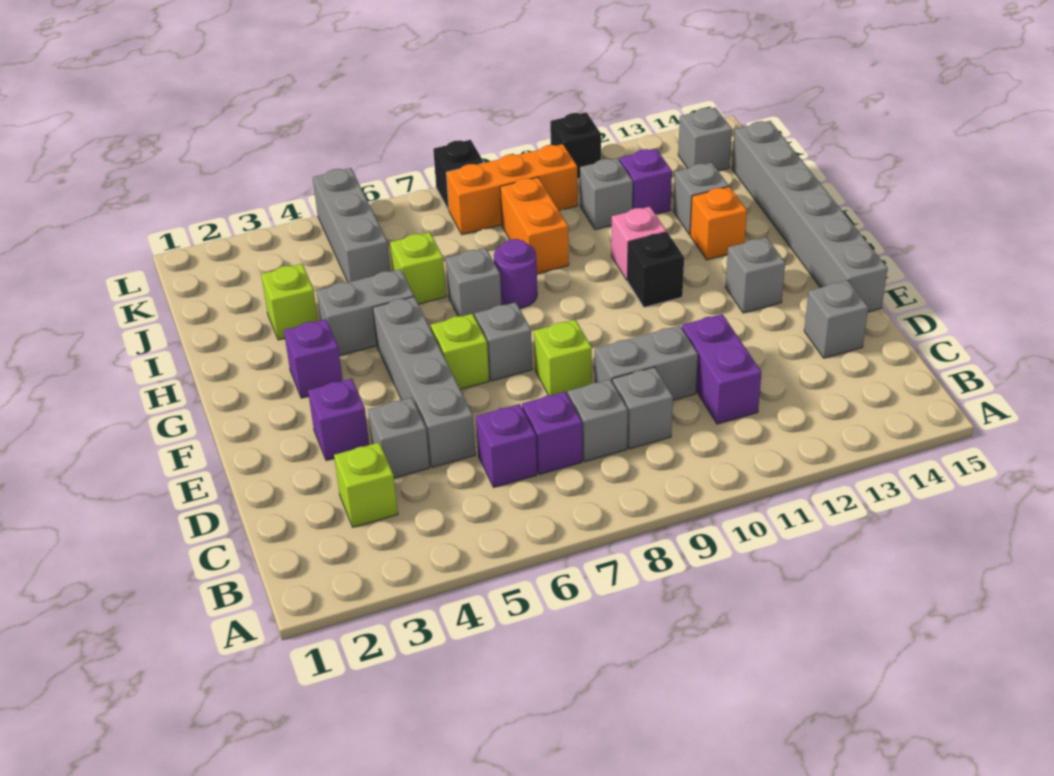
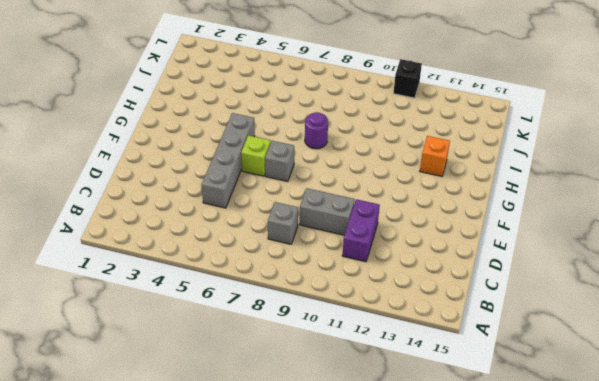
none -> lime brick C3 level 1
none -> purple brick C6 level 1
none -> purple brick C7 level 1
none -> grey brick C9 level 1

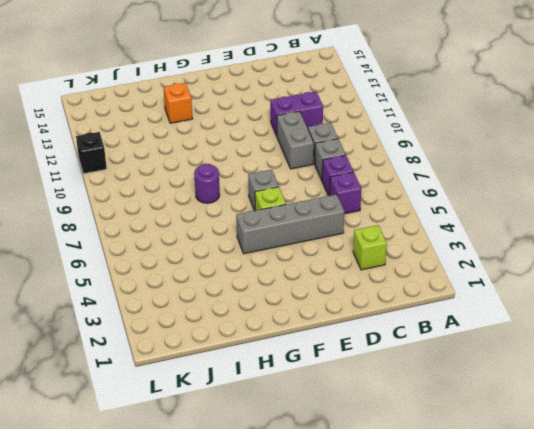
none -> grey brick D4 level 1
none -> grey brick D14 level 1
none -> purple brick E3 level 1
none -> lime brick E8 level 1

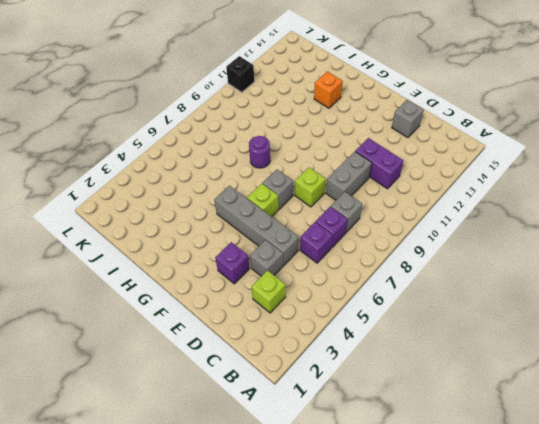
none -> grey brick C9 level 1
none -> grey brick E15:J15 level 1
none -> grey brick F13 level 1
none -> purple brick G3 level 1

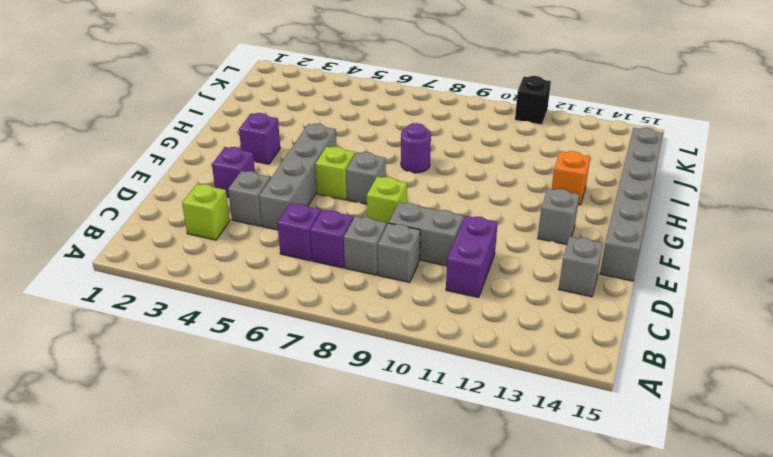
none -> black brick G11 level 1
none -> grey brick H4:H5 level 1
none -> grey brick H7 level 1
none -> pink brick H11 level 1

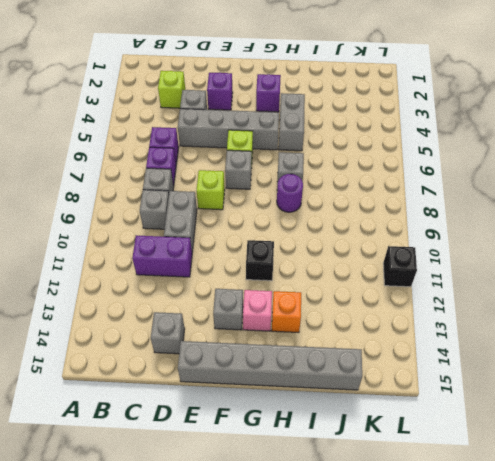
pink brick G13 level 1 -> pink brick H11 level 1
none -> lime brick I3 level 1
none -> lime brick I6 level 1
none -> orange brick I9:J9 level 1
none -> grey brick I13 level 1

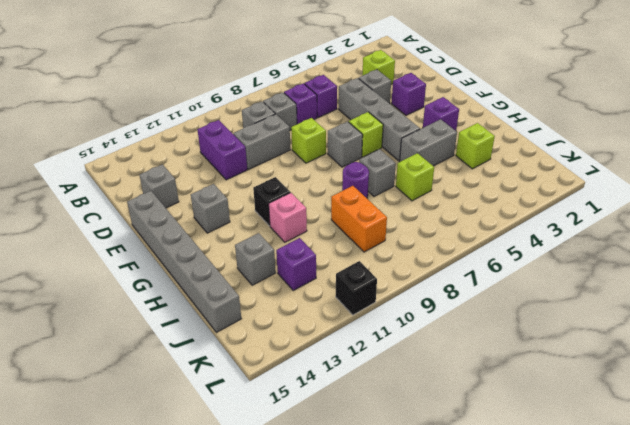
none -> orange brick H13 level 1
none -> grey brick J5:L5 level 1
none -> grey brick J11 level 1
none -> orange brick K8:K10 level 1

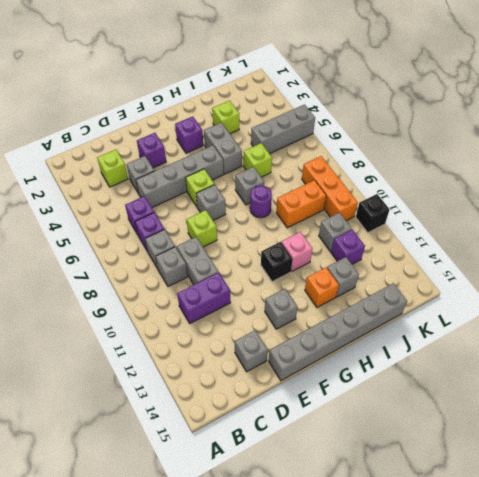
none -> grey brick K14 level 1
none -> black brick L8 level 1

